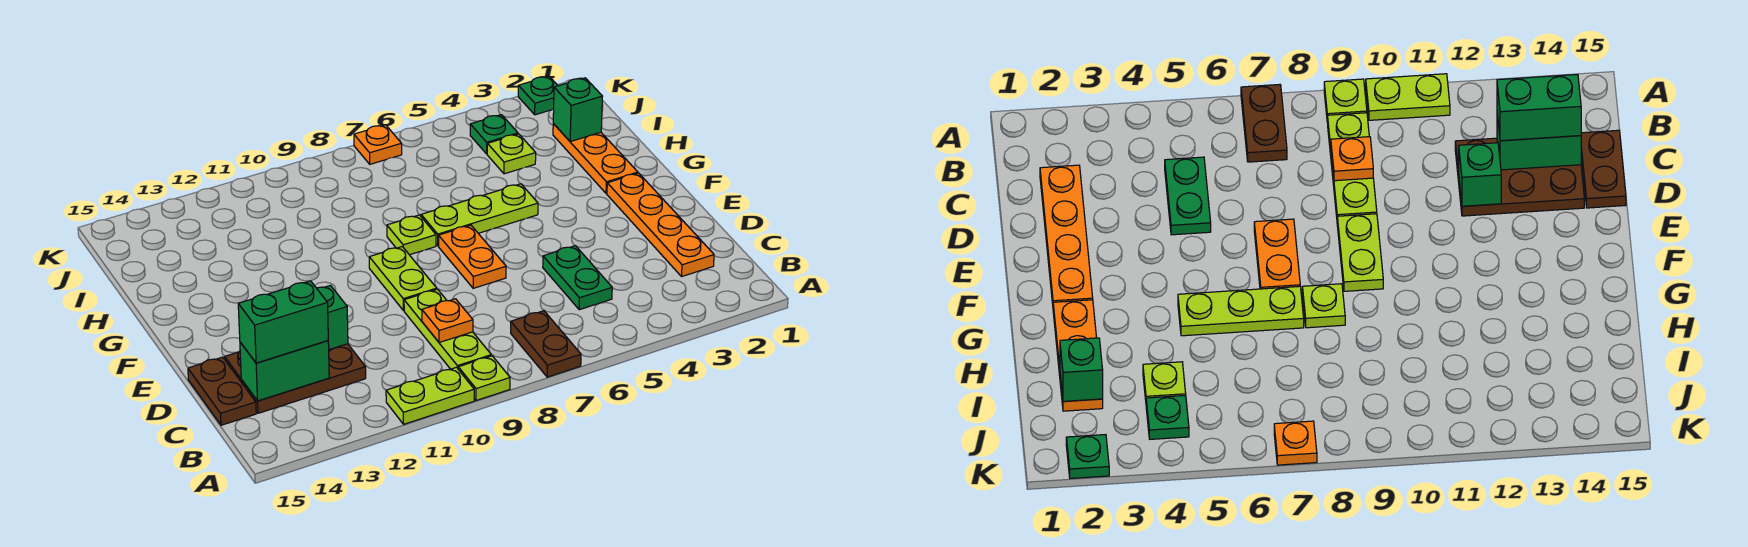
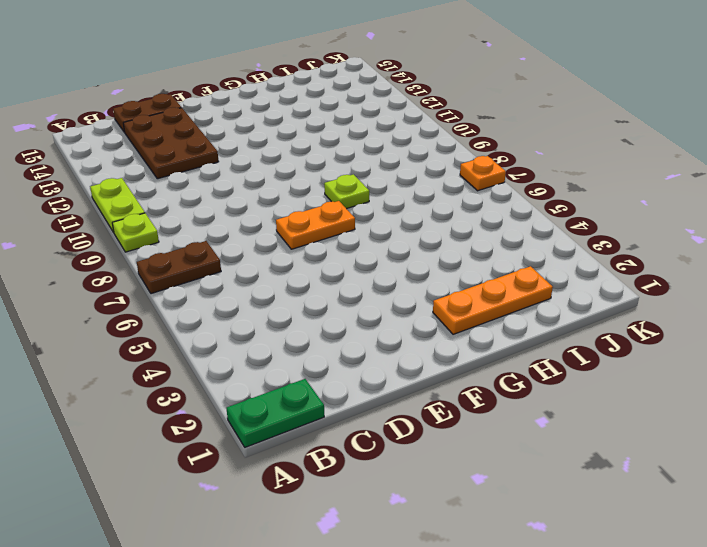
green plate A1:B1 level 1 -> green plate C5:D5 level 1
none -> lime plate B9:D9 level 1
none -> orange plate C2:F2 level 1
none -> lime plate E9:F9 level 1

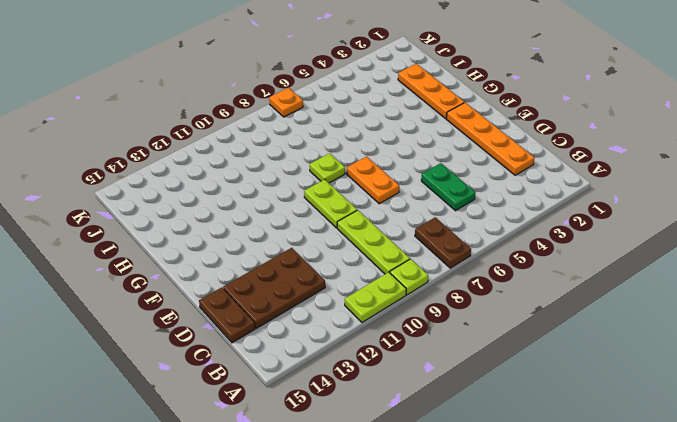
none -> lime plate G5:G7 level 1
none -> lime plate I4 level 1
none -> green plate J4 level 1

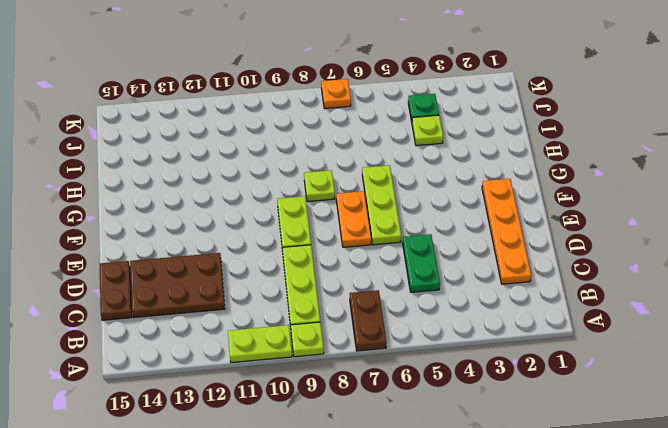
lime plate E6:G6 level 1 -> lime plate G5:G7 level 1
none -> orange plate G2:I2 level 1
none -> green plate K2 level 1
none -> orange plate C9 level 2

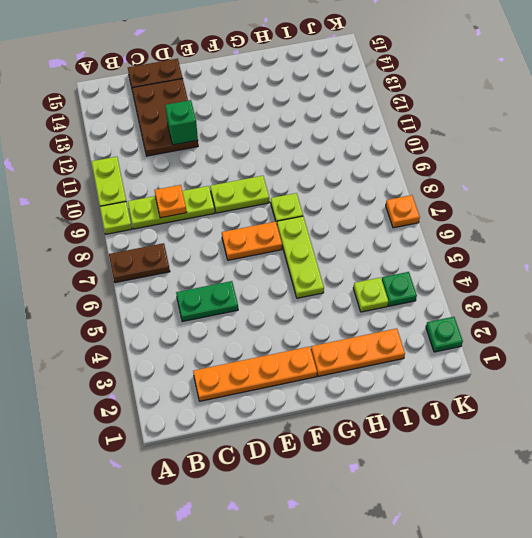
none -> green brick C13:C14 level 2
none -> green brick I2 level 2
none -> green brick C13:C14 level 3

